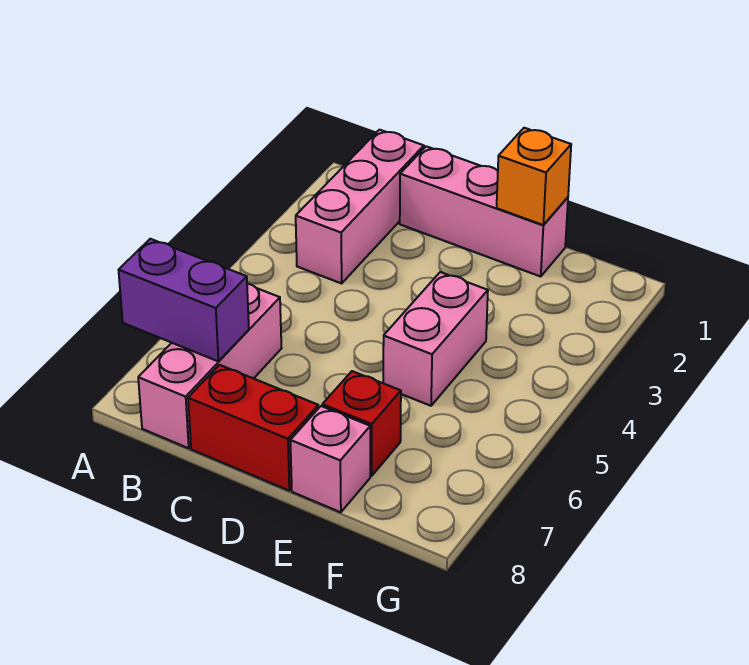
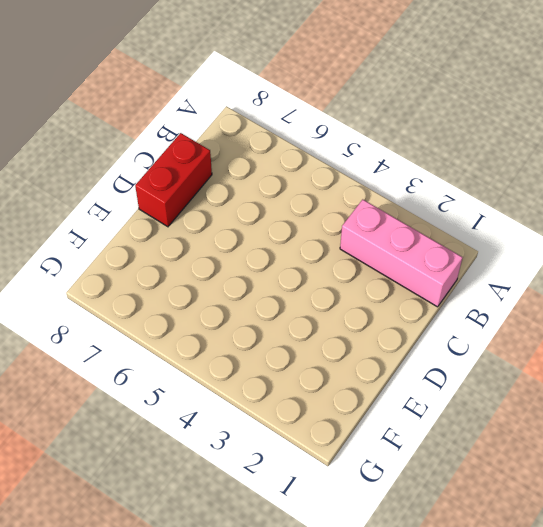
none -> pink brick B6:B8 level 1
none -> pink brick C1:E1 level 1

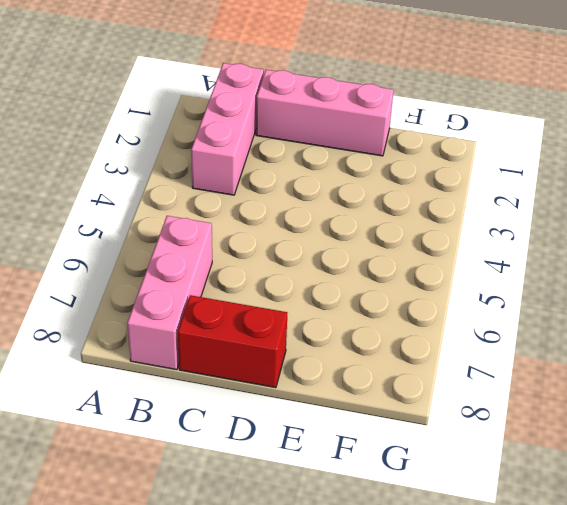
none -> pink brick E4:E5 level 1
none -> red brick E7 level 1

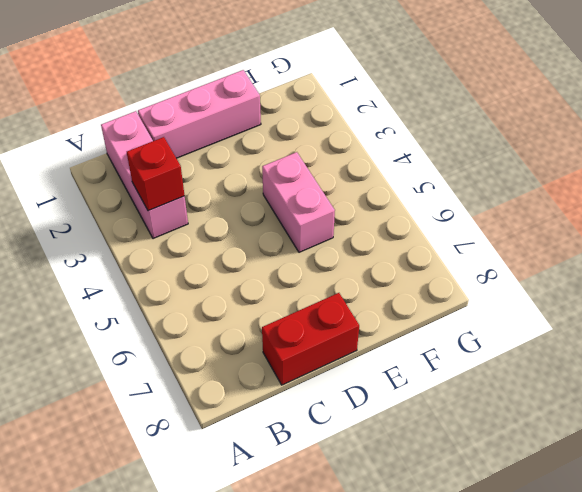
red brick B3 level 2 -> red brick E7 level 1
none -> pink brick B6:B8 level 1
none -> pink brick E8 level 1

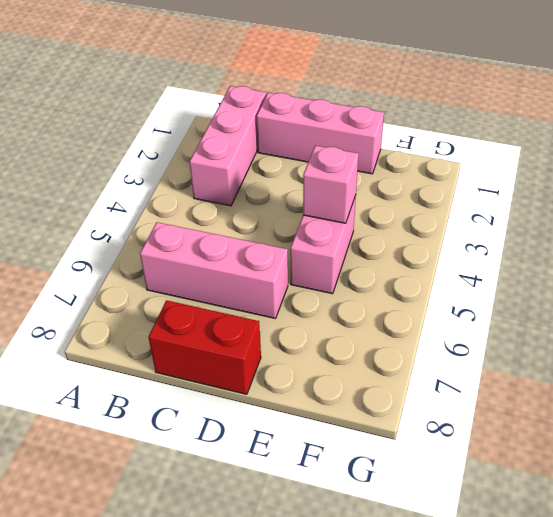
pink brick B6:D6 level 1 -> pink brick B6:B8 level 1
pink brick E4 level 2 -> pink brick E8 level 1
none -> red brick E7 level 1
none -> purple brick A7:B7 level 2

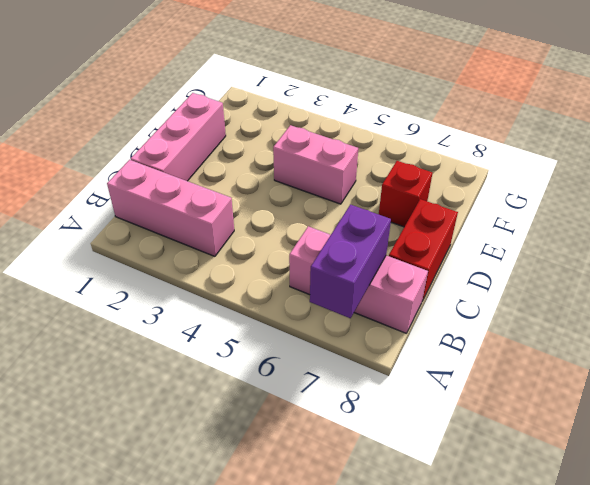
none -> pink brick E8 level 1
none -> orange brick E1 level 2

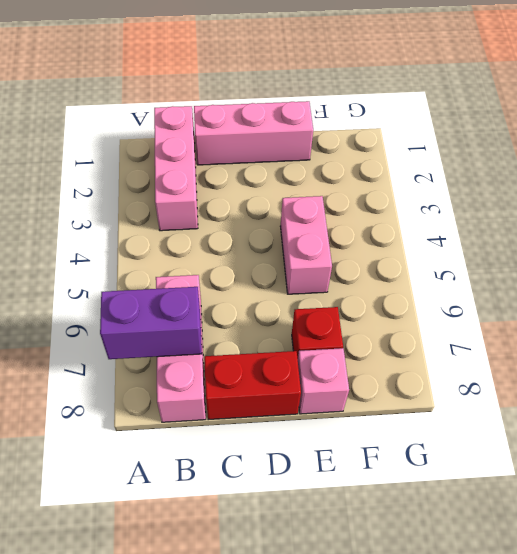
none -> orange brick E1 level 2

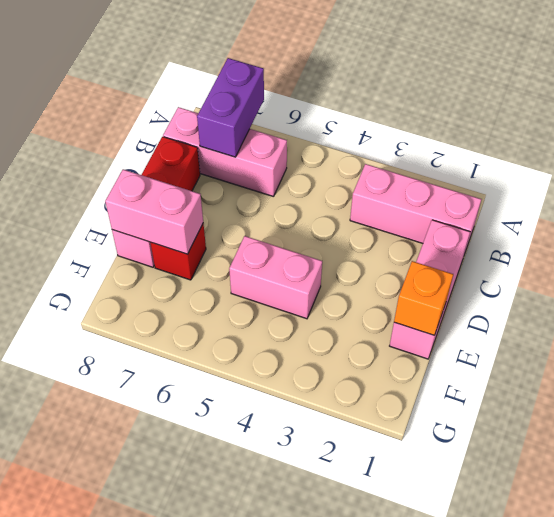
pink brick E7:E8 level 2 -> none

